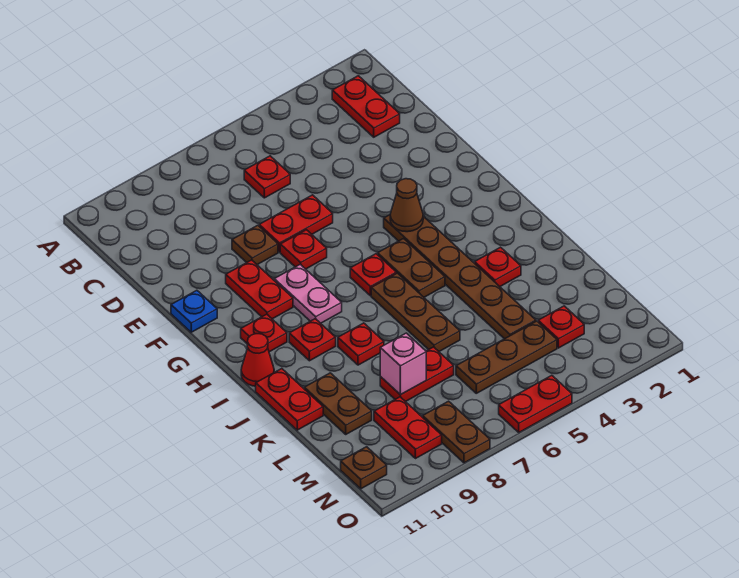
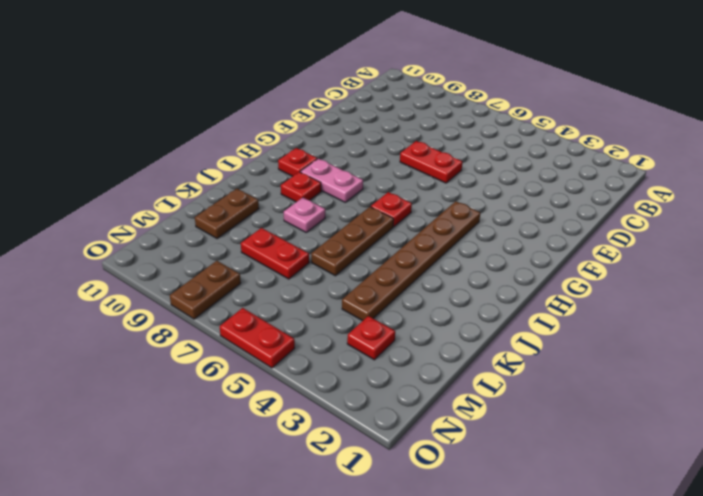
pink plate H8:H9 level 1 -> pink plate G8:H8 level 1
pink plate J8 level 1 -> red plate J8 level 1
none -> red plate B2:C2 level 1
none -> red plate C6 level 1
none -> brown plate E8 level 1

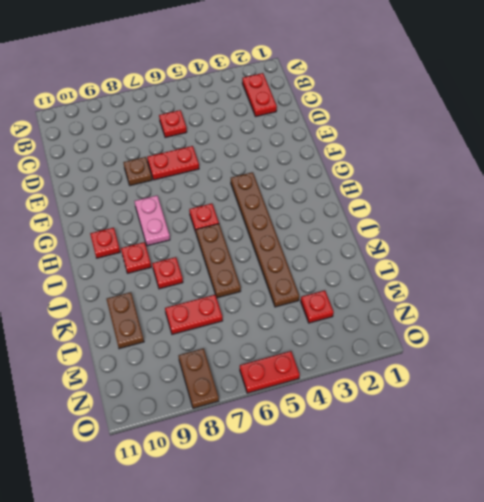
none -> red plate F7 level 1
none -> red plate F9:G9 level 1
none -> blue plate F11 level 1

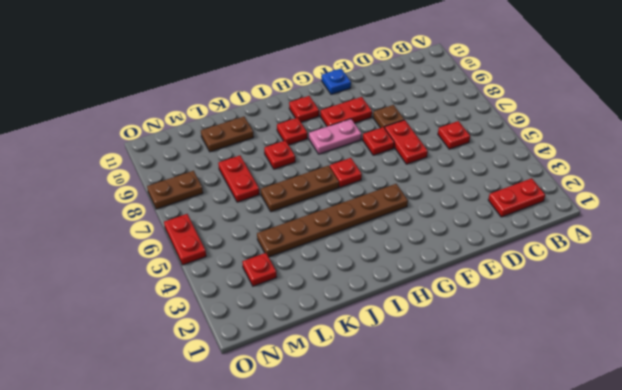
none -> brown plate H5:I5 level 1
none -> red cone I11 level 1
none -> red plate J3 level 1

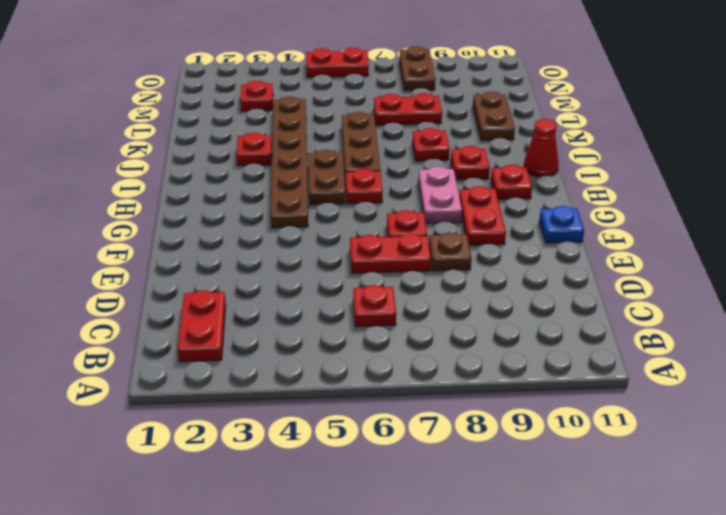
none -> red plate J11:K11 level 1
none -> brown plate M4:M6 level 1
none -> red plate M9:N9 level 1

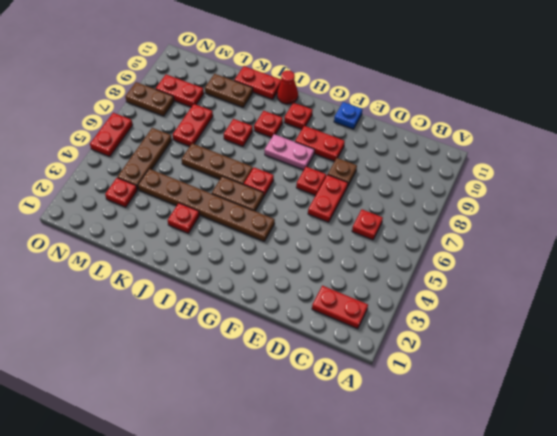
none -> brown plate N11 level 1
none -> brown cone G4 level 2
none -> pink brick L8 level 2

